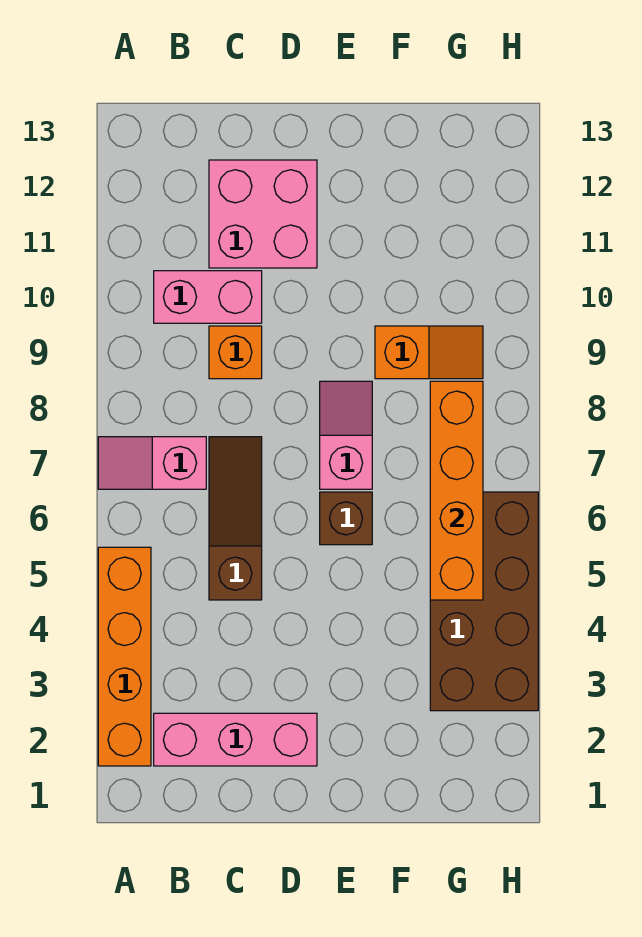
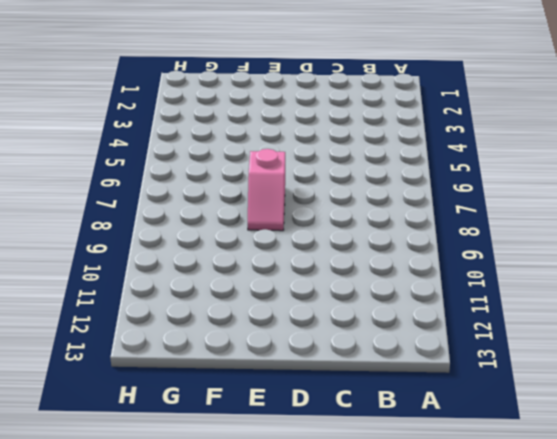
none -> orange brick A2:A5 level 1
none -> pink slope A7:B7 level 1 top B
none -> pink brick B2:D2 level 1

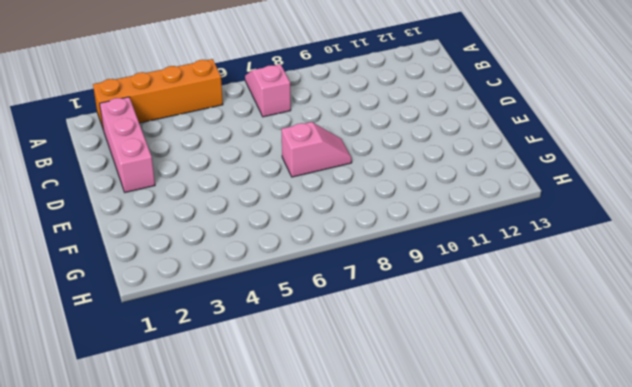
none -> pink brick B10:C10 level 1
none -> brown slope C5:C7 level 1 top 5
none -> orange brick C9 level 1

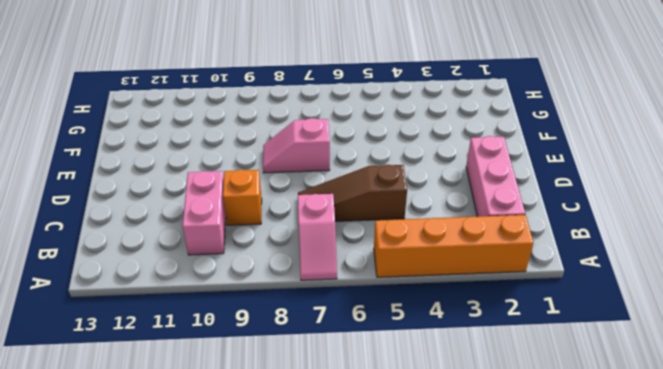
none -> pink brick C11:D12 level 1
none -> brown brick E6 level 1
none -> orange slope F9:G9 level 1 top F

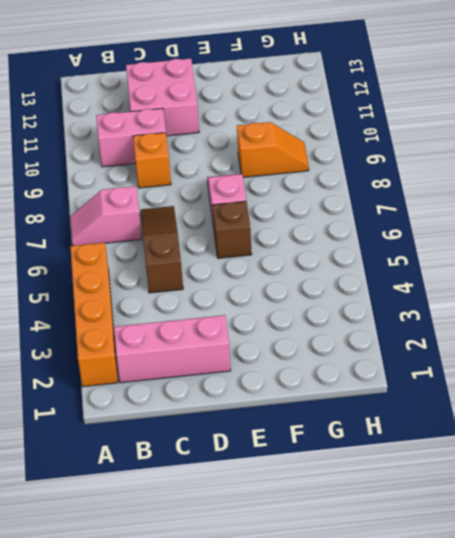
none -> brown brick G3:H6 level 1
none -> orange brick G5:G8 level 2

